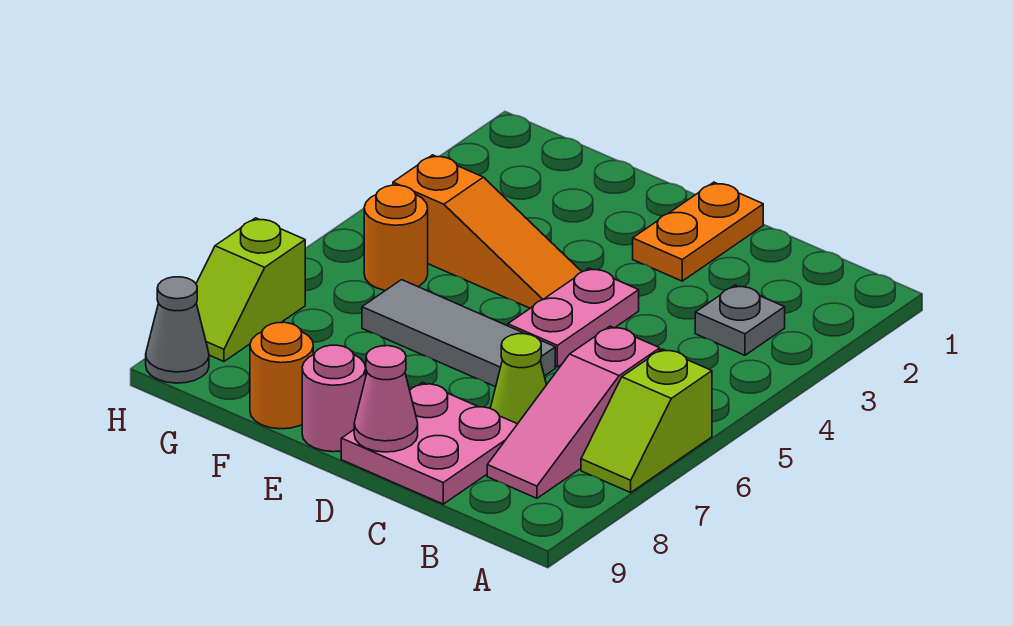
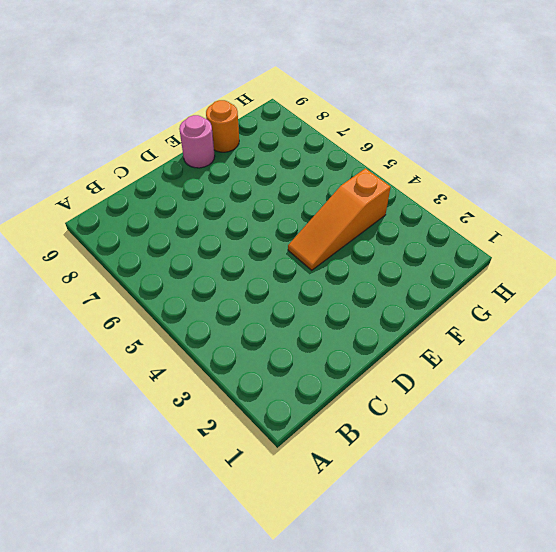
none -> lime slope A6:A7 level 1 top 6
none -> grey plate B3 level 1
none -> pink slope B6:B8 level 1 top 6

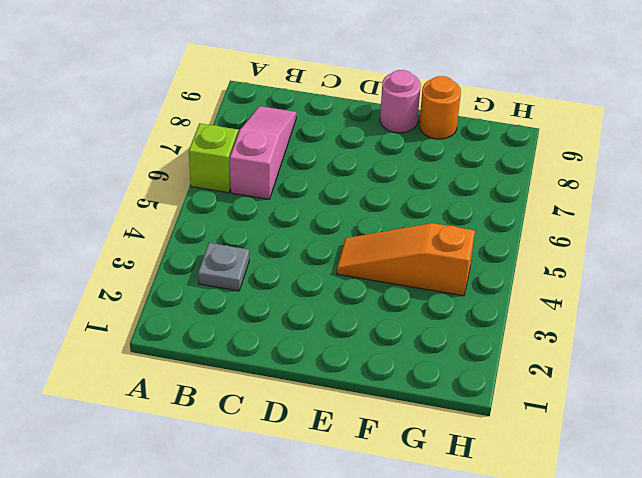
none -> lime cone C7 level 1
none -> pink plate C8:D9 level 1
none -> orange plate D1:D2 level 1

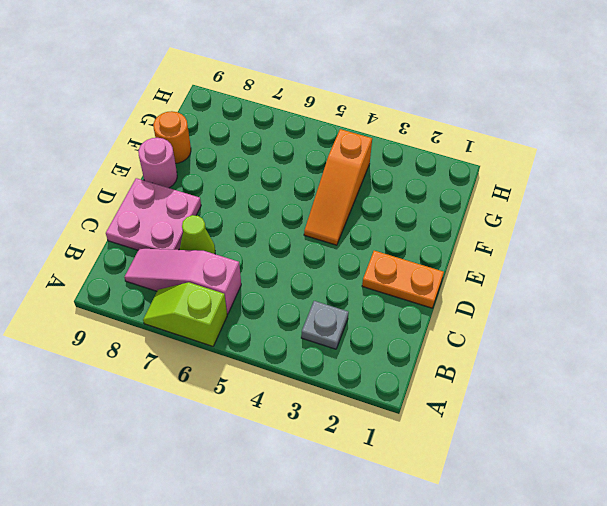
none -> pink plate D4:D5 level 1
none -> grey tile D6:F6 level 1
none -> orange round brick G5 level 1

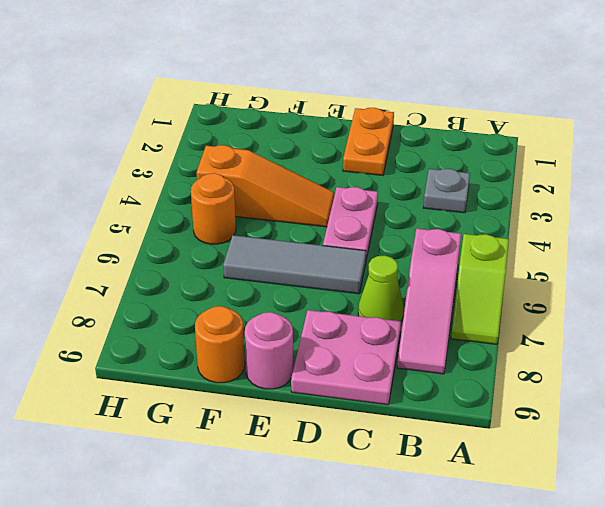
none -> lime slope H7:H8 level 1 top 7
none -> grey cone H9 level 1
none -> pink cone D9 level 2

